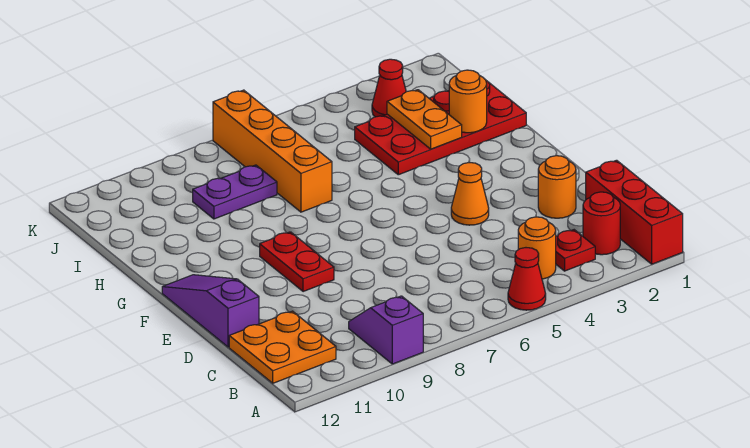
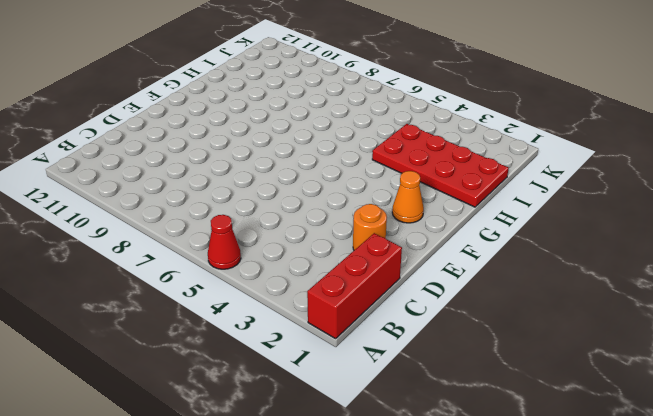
orange cone F2 level 1 -> orange cone E4 level 1
none -> purple slope A9:B9 level 1 top A
none -> red round brick B2 level 1
none -> red plate B3 level 1

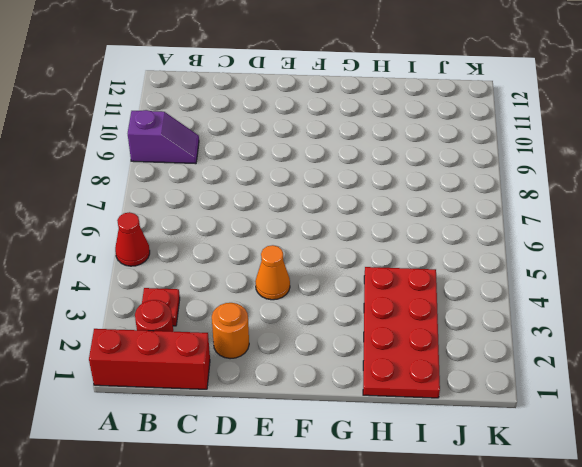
none -> orange round brick B4 level 1
none -> orange plate B11:C12 level 1
none -> purple slope D12:F12 level 1 top D

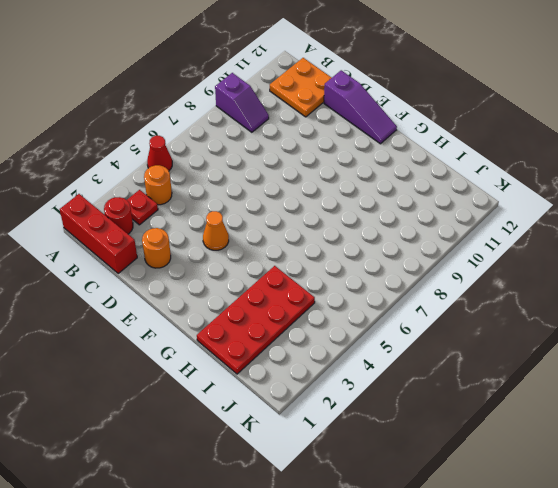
none -> red plate E9:F9 level 1
none -> orange brick H7:K7 level 1
none -> purple plate I8:I9 level 1

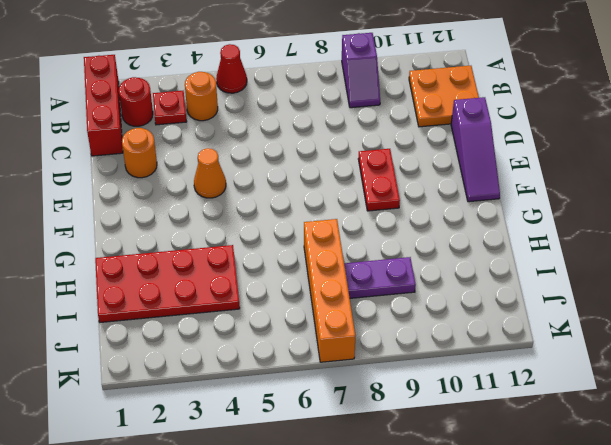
none -> red cone J3 level 1
none -> orange round brick H2 level 2
none -> orange plate H3:I3 level 2

